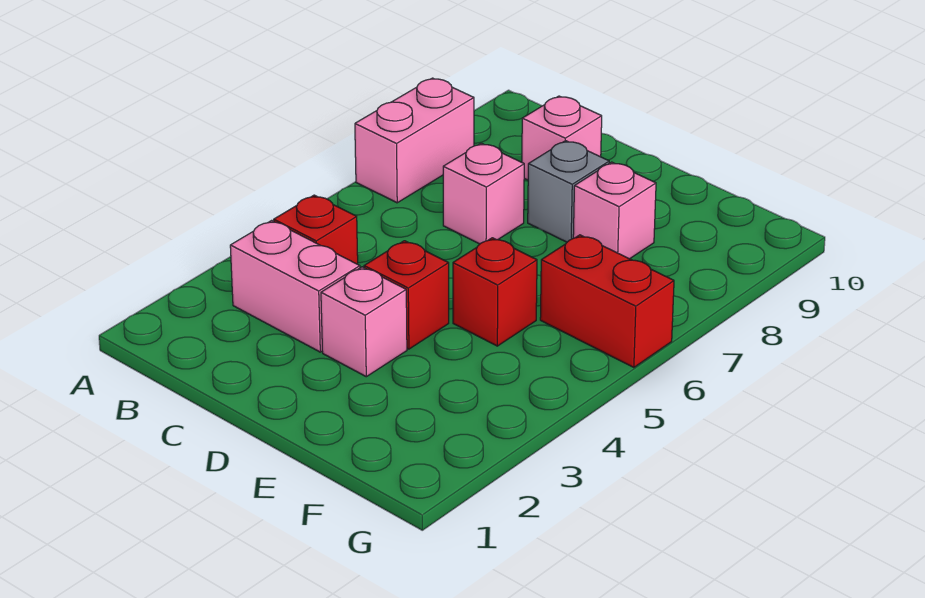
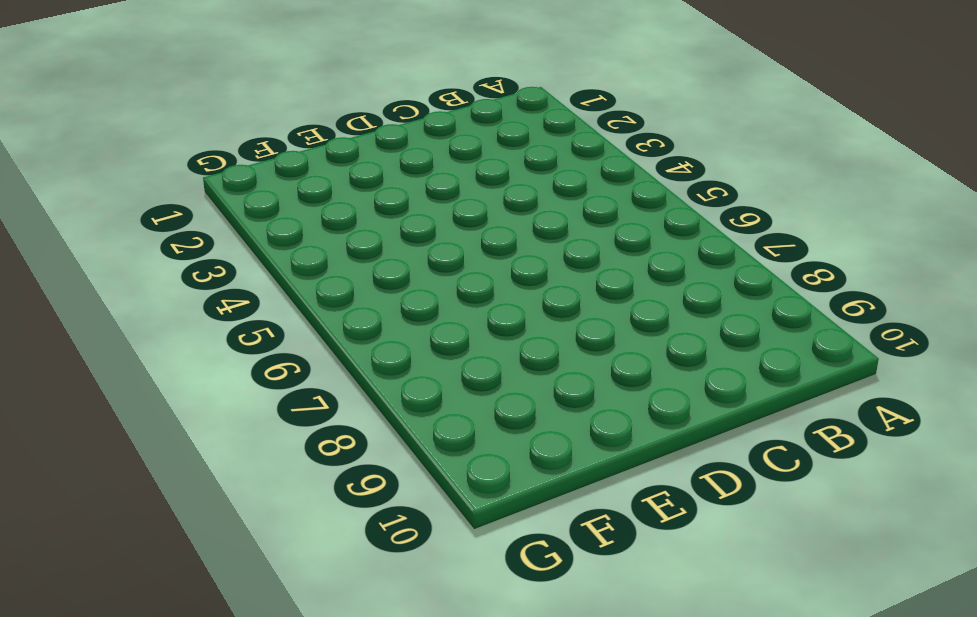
none -> pink brick A7:A8 level 1
none -> pink brick B3:C3 level 1

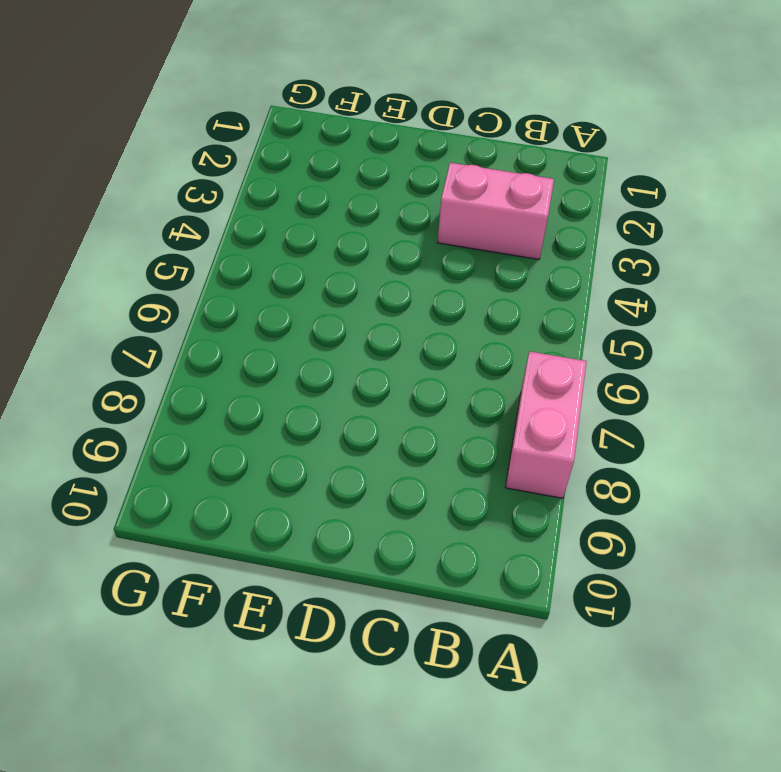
none -> red brick B4 level 1
none -> pink brick C7 level 1

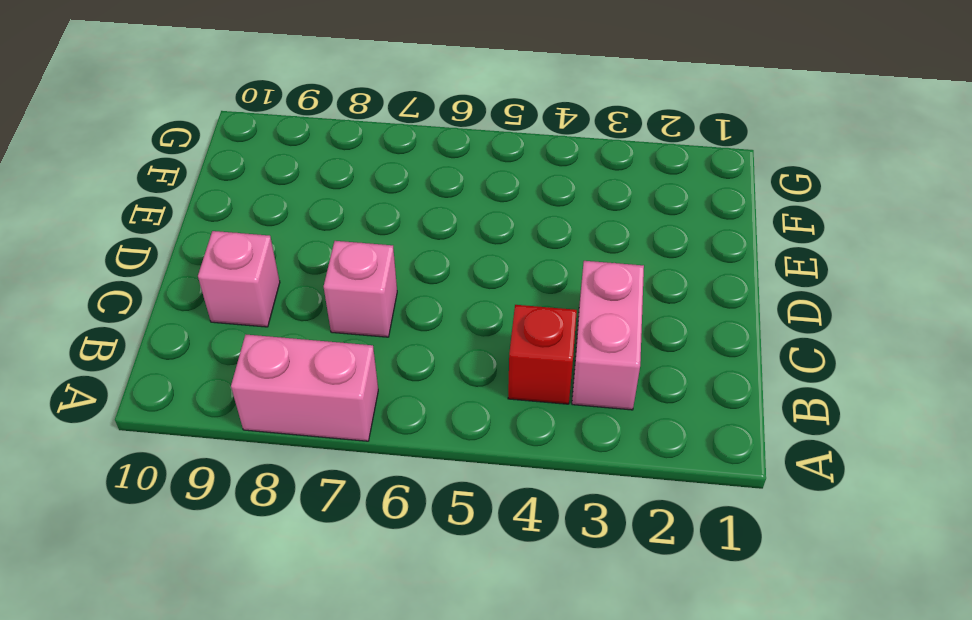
none -> pink brick D3 level 1
none -> red brick D4 level 1

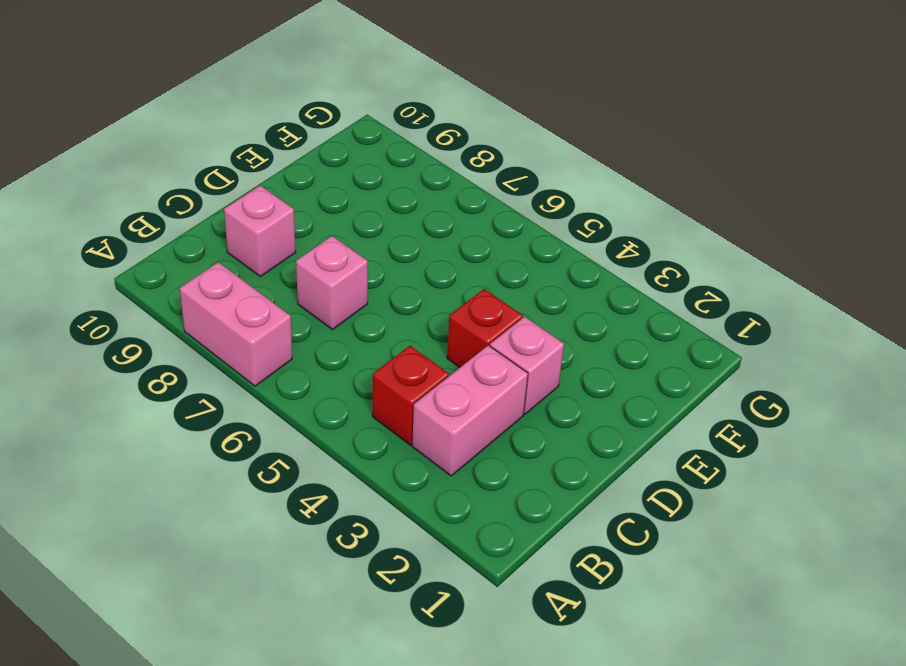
none -> grey brick D8 level 1
none -> red brick E5 level 1

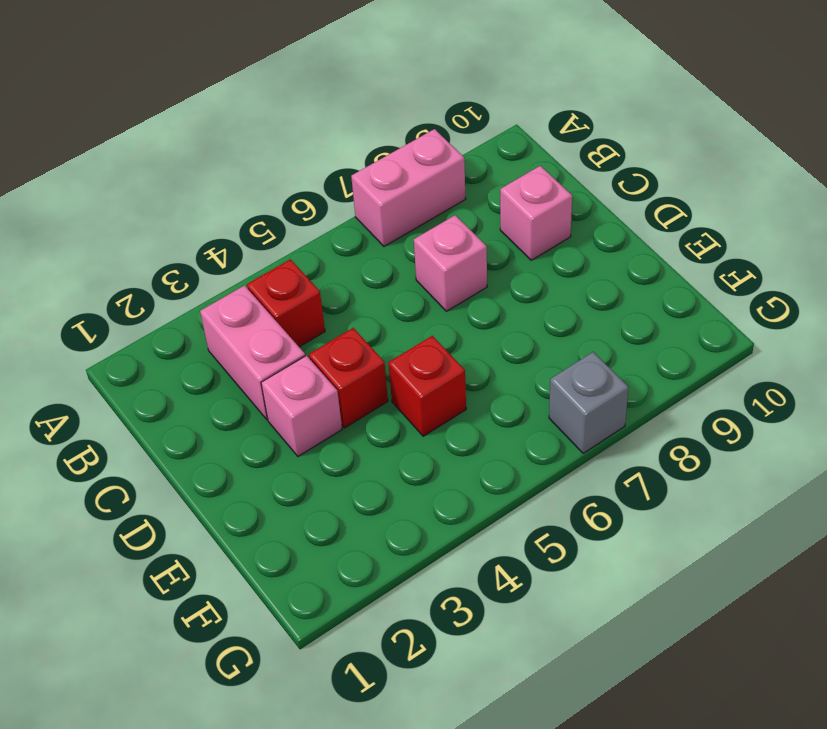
grey brick G7 level 1 -> grey brick D8 level 1
none -> pink brick E8 level 1
none -> red brick F6:G6 level 1

